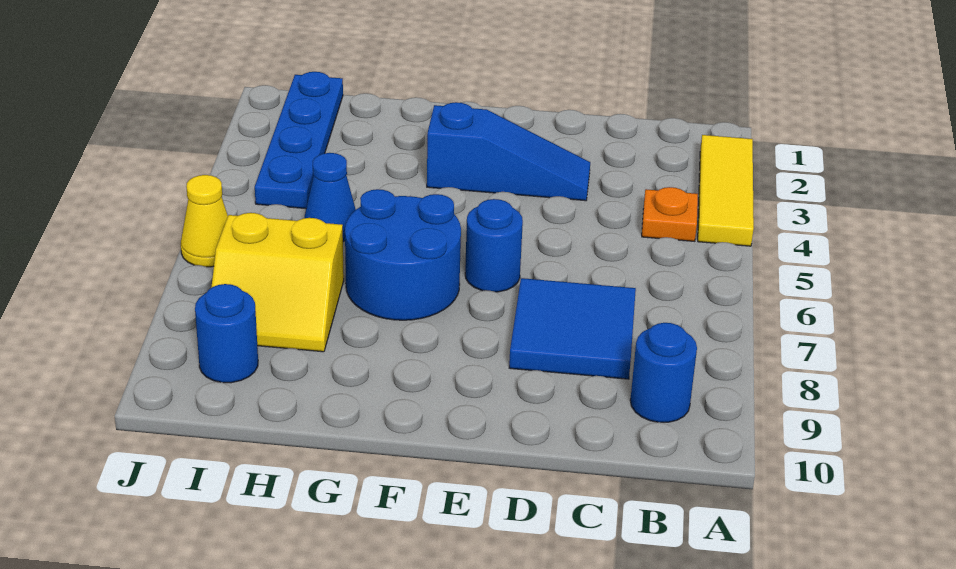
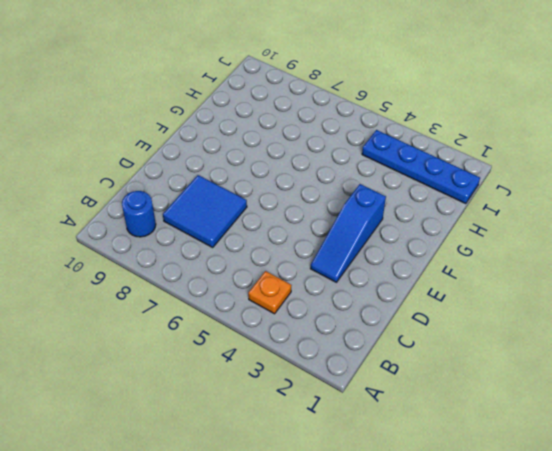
none -> yellow tile A2:A4 level 1
none -> blue round brick E6 level 1
none -> blue round brick F6:G7 level 1

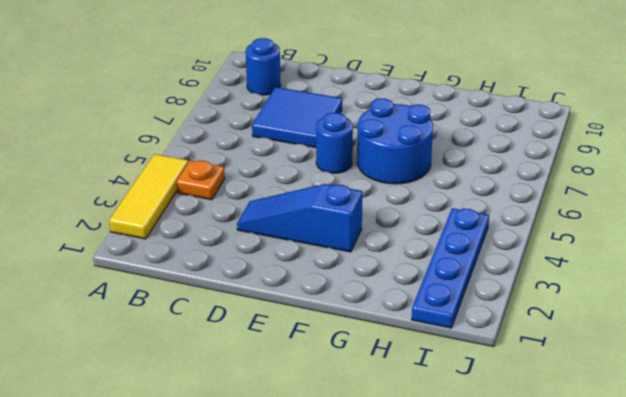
none -> blue cone H5 level 1
none -> yellow slope H7:I8 level 1 top 7
none -> blue round brick I9 level 1

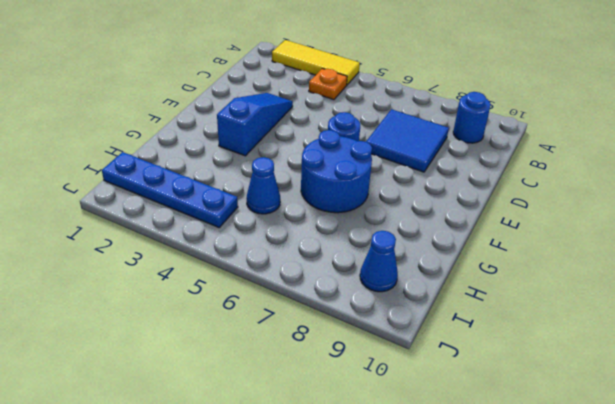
blue cone I9 level 1 -> blue round brick I9 level 1
none -> yellow slope H7:I8 level 1 top 7
none -> yellow cone J6 level 1

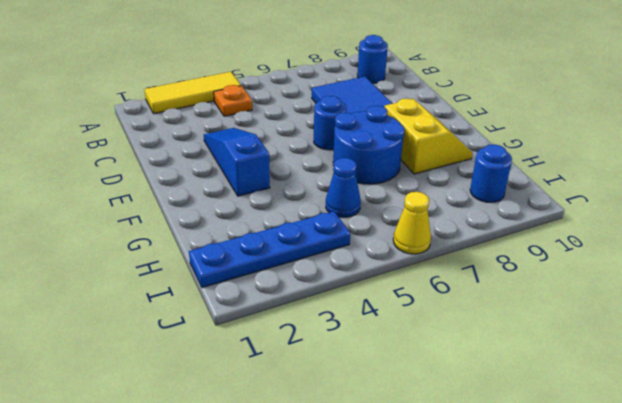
yellow slope F8:G9 level 1 top 8 -> yellow slope H7:I8 level 1 top 7

